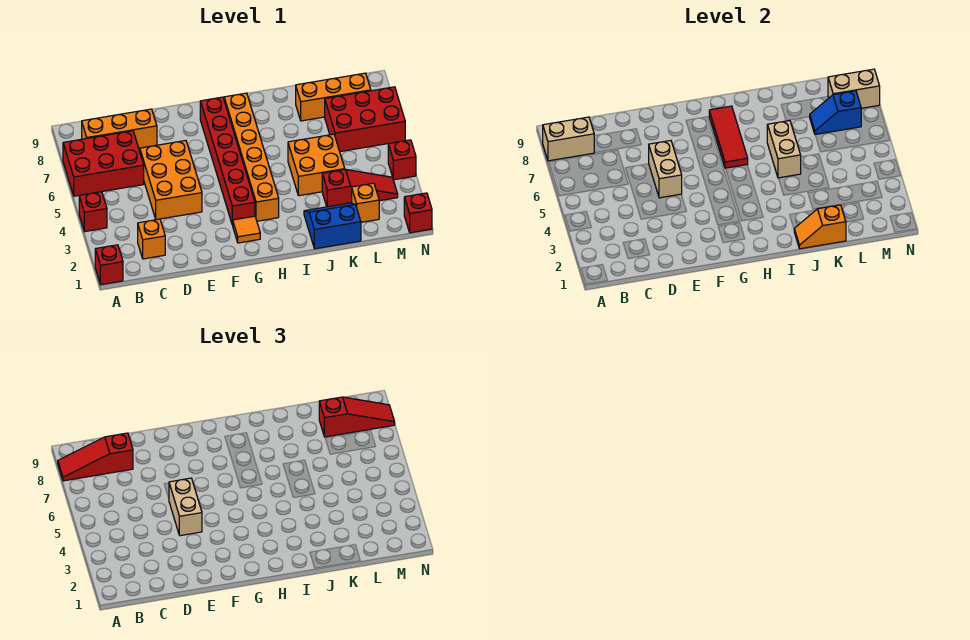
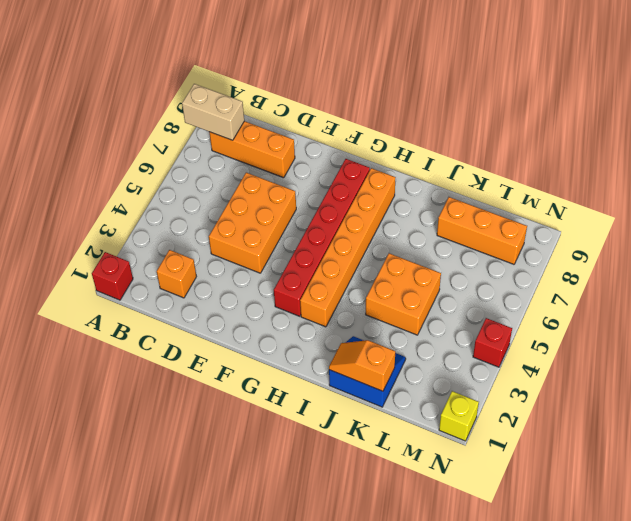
yellow brick N1 level 1 -> red brick N1 level 1
none -> red brick A4 level 1
none -> red brick A6:C7 level 1
none -> orange tile G2 level 1

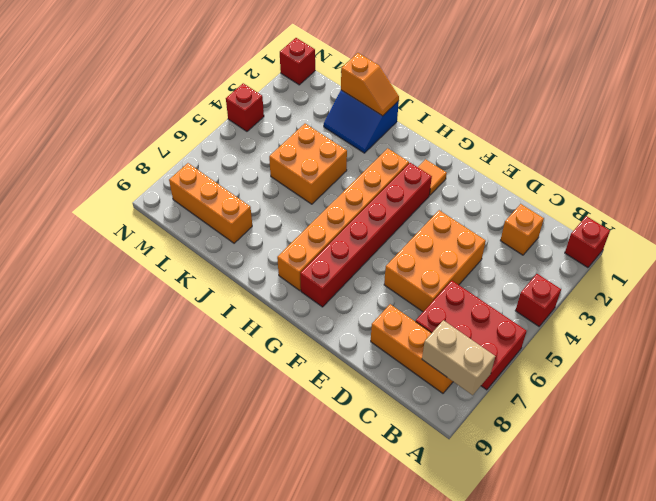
none -> red slope K3:M3 level 1 top K
none -> orange brick L2 level 1
none -> red brick L6:N7 level 1

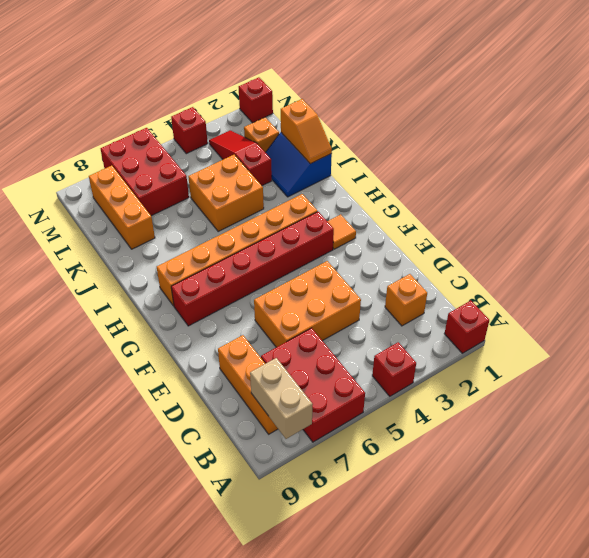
none -> tan brick E5:E6 level 2
none -> red tile H6:H8 level 2
none -> tan brick J5:J6 level 2

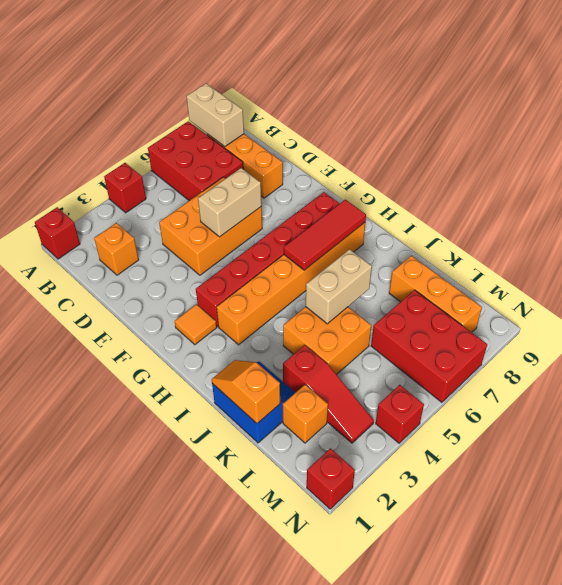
none -> blue slope L7:M7 level 2 top M
none -> tan brick M8:N8 level 2
none -> red slope A8:C8 level 3 top C

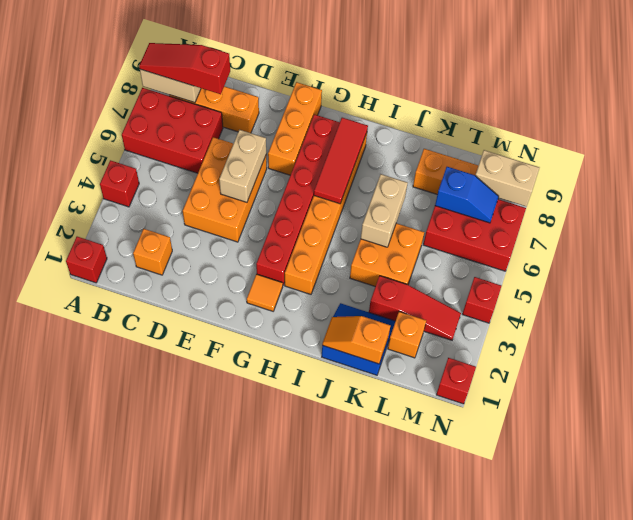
orange brick F7:F9 level 1 -> none
blue slope L7:M7 level 2 top L -> blue slope L7:M7 level 2 top M
none -> tan brick E4:E5 level 3
none -> red slope L8:N8 level 3 top L

